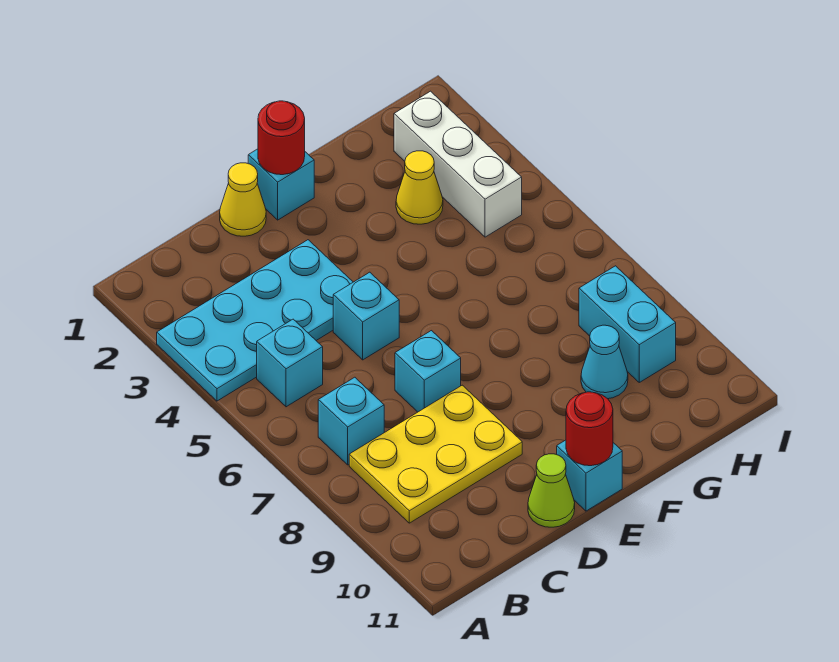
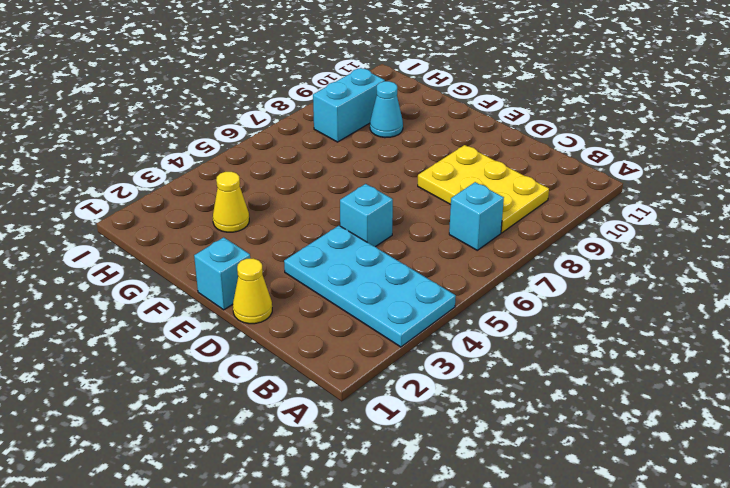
none -> cyan brick B5 level 1
none -> cyan brick D7 level 1
none -> lime cone D11 level 1

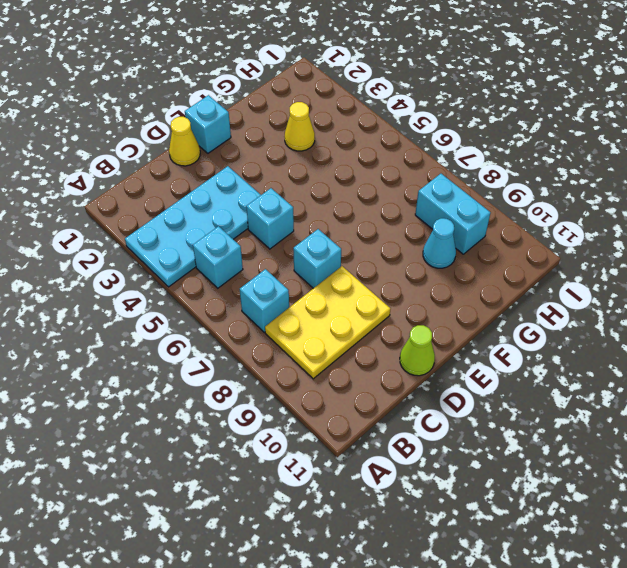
none -> cyan brick E11 level 1
none -> white brick H2:H4 level 1
none -> red round brick E1 level 2

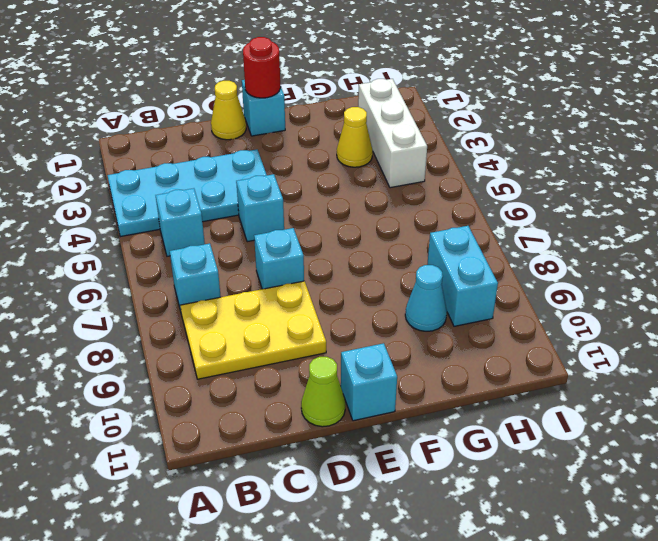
none -> red round brick E11 level 2

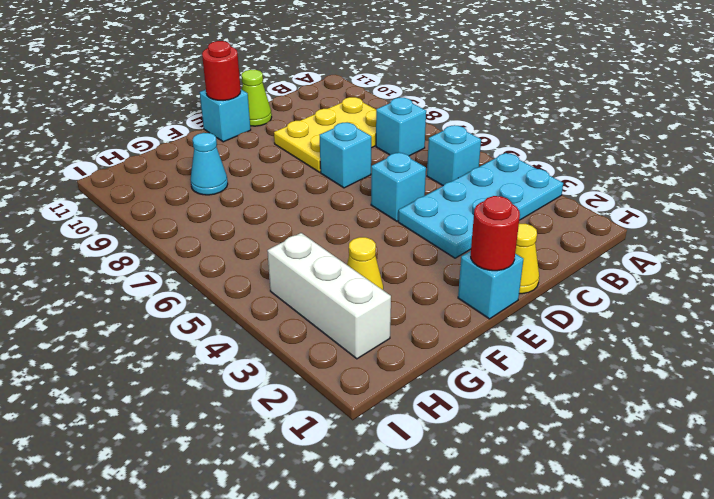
none -> cyan brick H8:H9 level 1

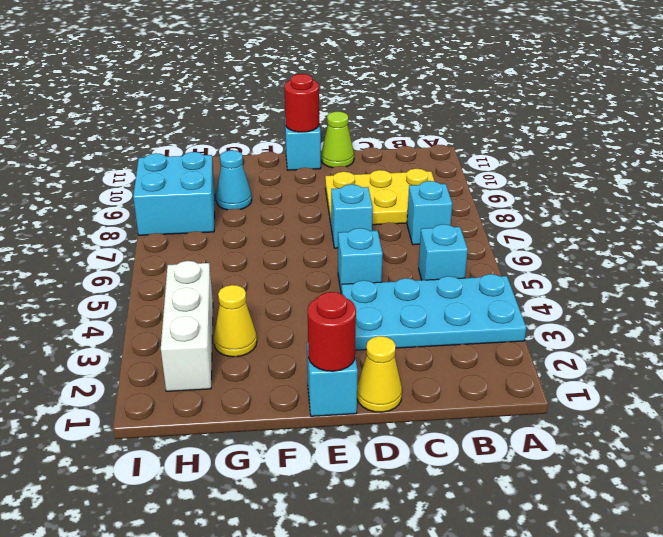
cyan brick H8:I9 level 1 -> cyan brick H8:H9 level 1

